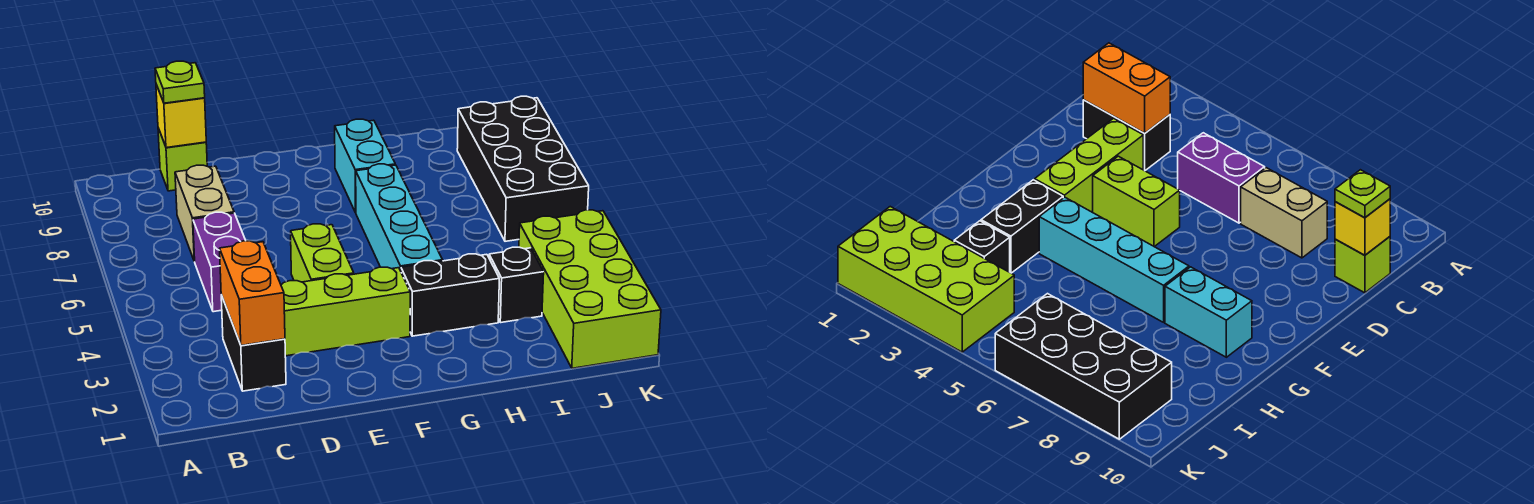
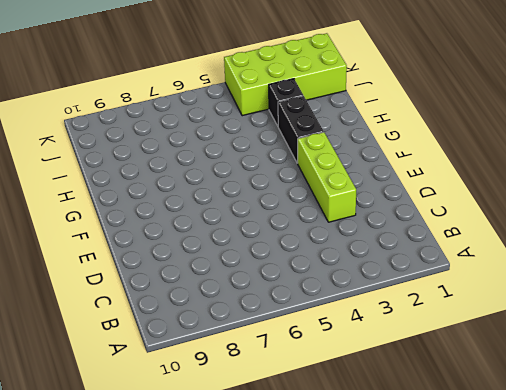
none -> black brick C2:C3 level 1
none -> purple brick C5:C6 level 1
none -> tan brick C7:C8 level 1

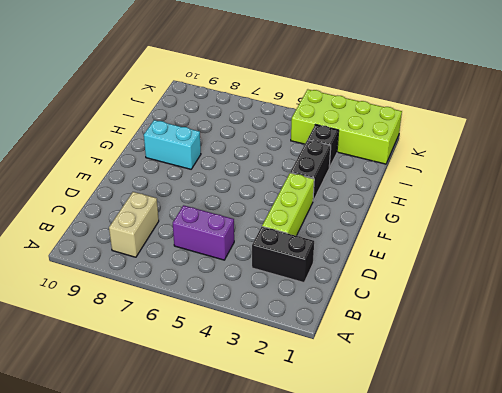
tan brick B8:C8 level 1 -> tan brick C7:C8 level 1
none -> lime brick C10 level 1
none -> lime brick E4:E5 level 1
none -> cyan brick G4:G7 level 1

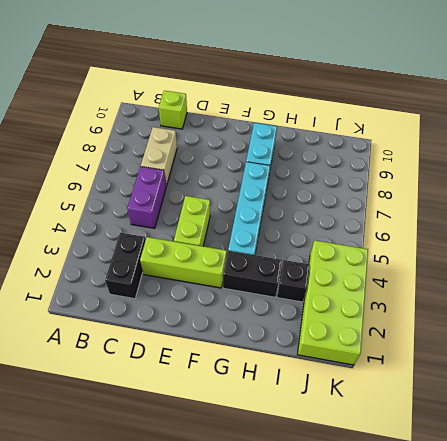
none -> black brick J6:K9 level 1
none -> orange brick C2:C3 level 2
none -> yellow brick C10 level 2

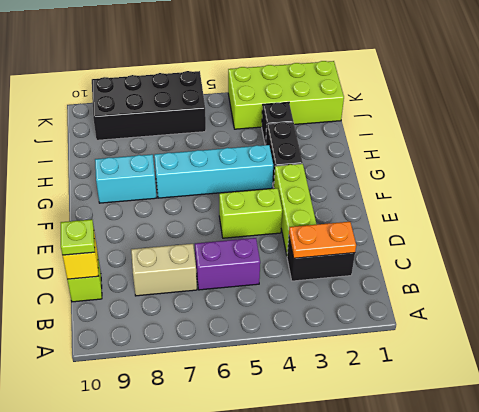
orange plate C2:C3 level 2 -> orange brick C2:C3 level 2

